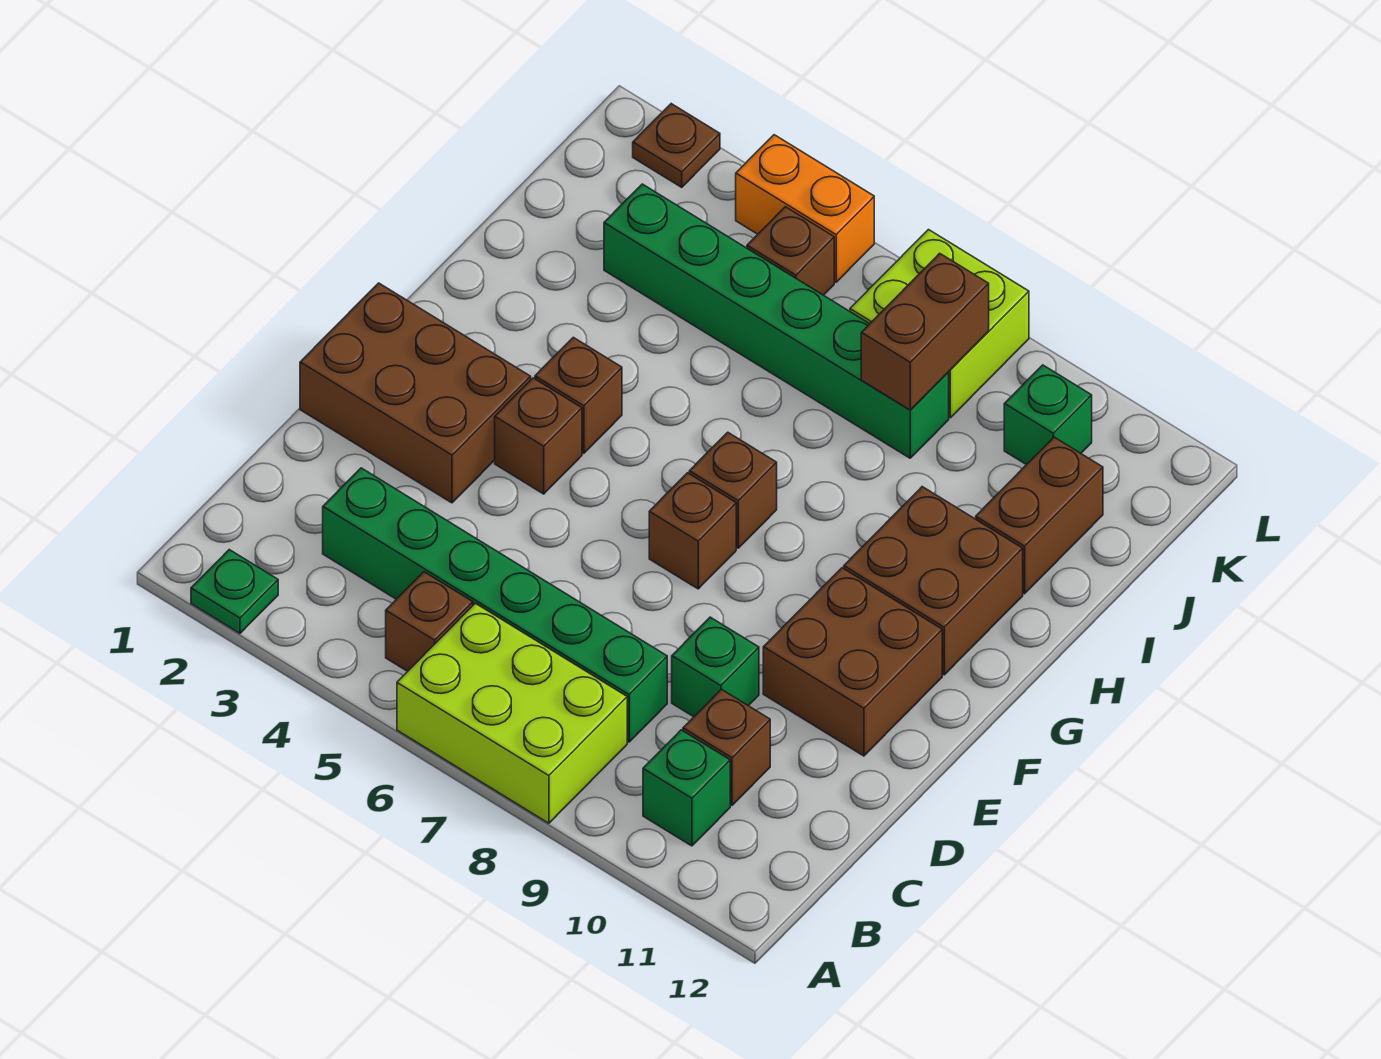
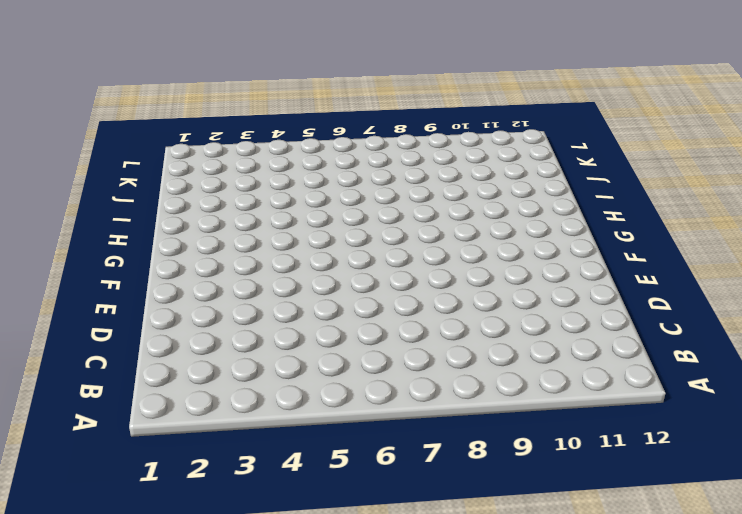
none -> green plate A2 level 1
none -> lime brick A6:B8 level 1
none -> brown brick B5 level 1

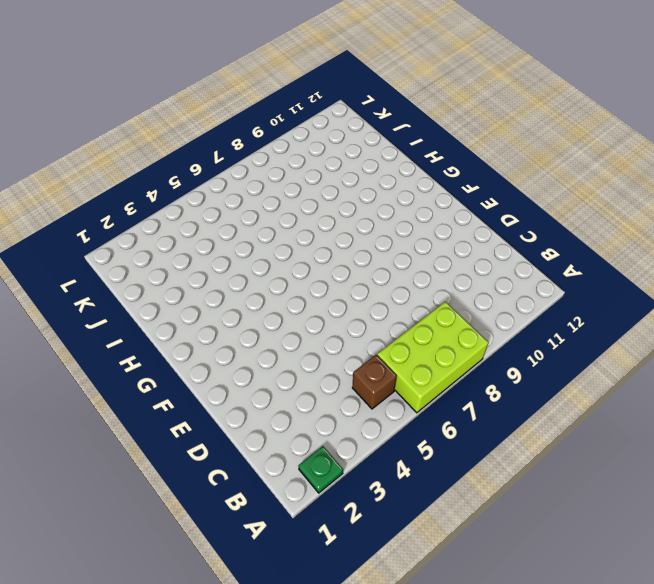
none -> green brick B10 level 1
none -> green brick C3:C8 level 1
none -> brown brick C10 level 1

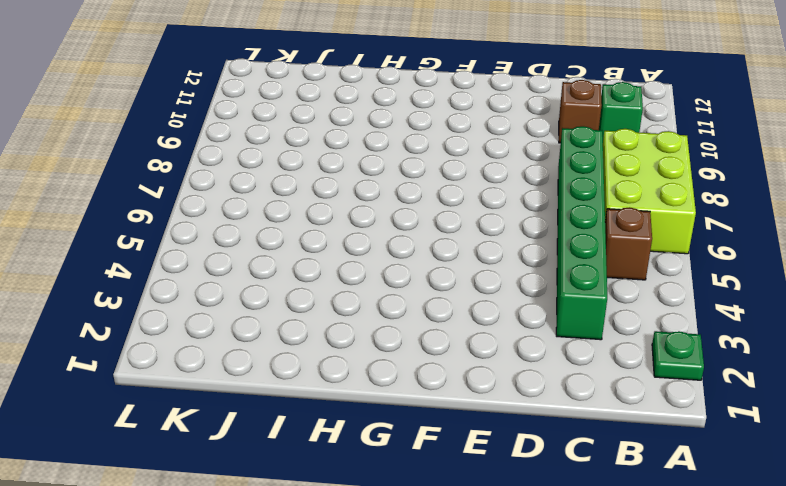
none -> green brick D9 level 1
none -> brown brick E1:F3 level 1
none -> brown brick E10:F11 level 1

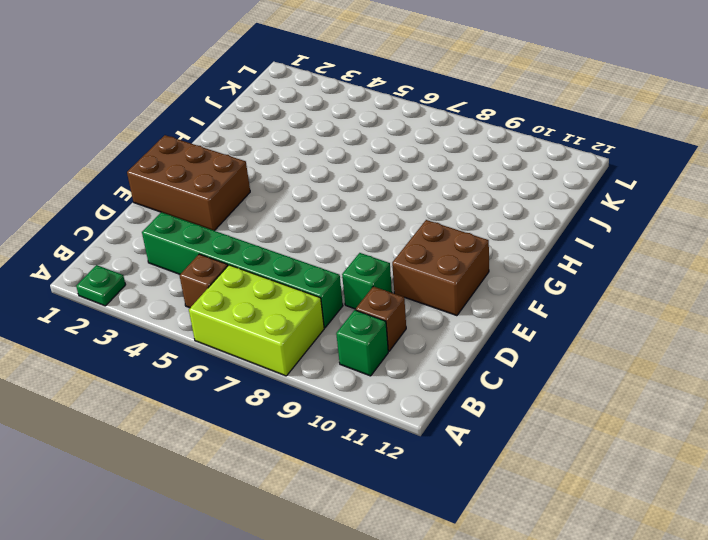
none -> brown brick F4 level 1
none -> brown brick F7 level 1
none -> brown brick G4 level 1

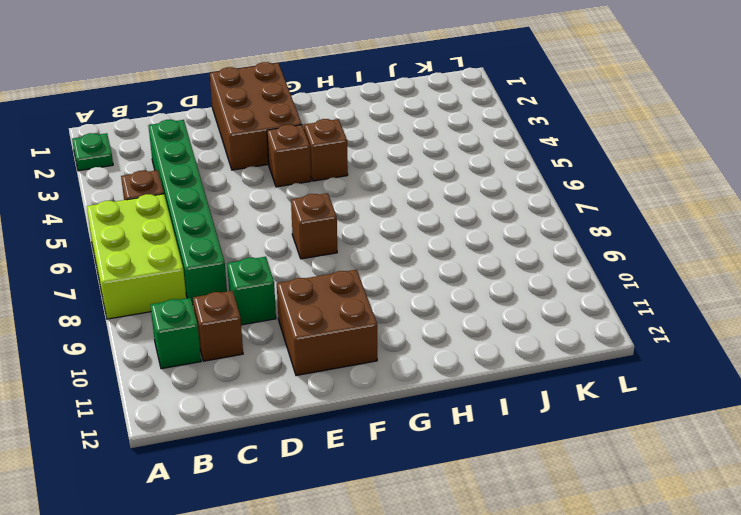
none -> brown brick G7 level 1
none -> brown brick G10:H11 level 1
none -> brown brick I11:J11 level 1

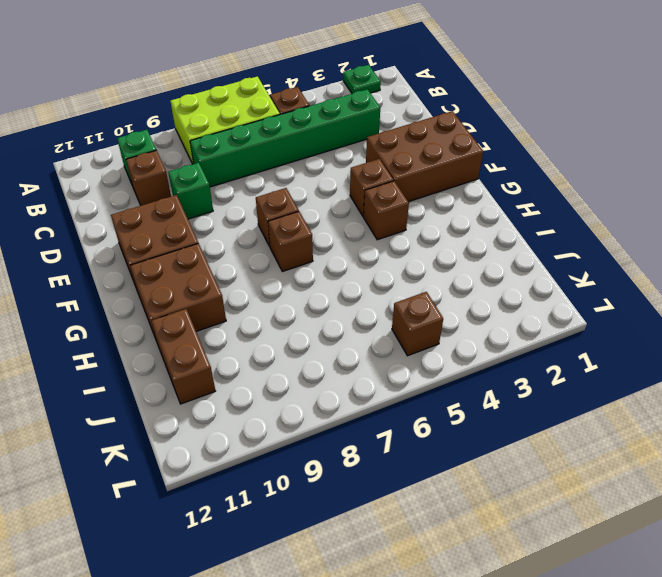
none -> green brick J3:J8 level 1
none -> lime brick K7:L8 level 1
none -> green brick K10 level 1

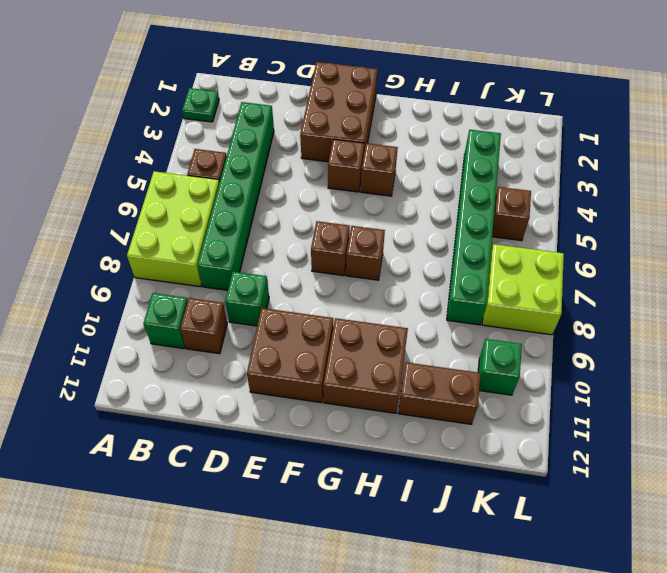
none -> brown plate L2 level 1
none -> orange brick L4:L5 level 1
none -> brown brick J8:K8 level 2

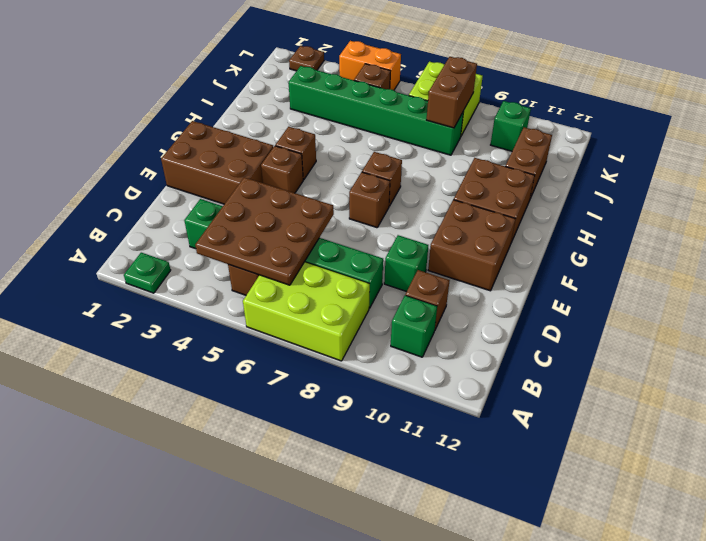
brown plate B4:D6 level 2 -> none

